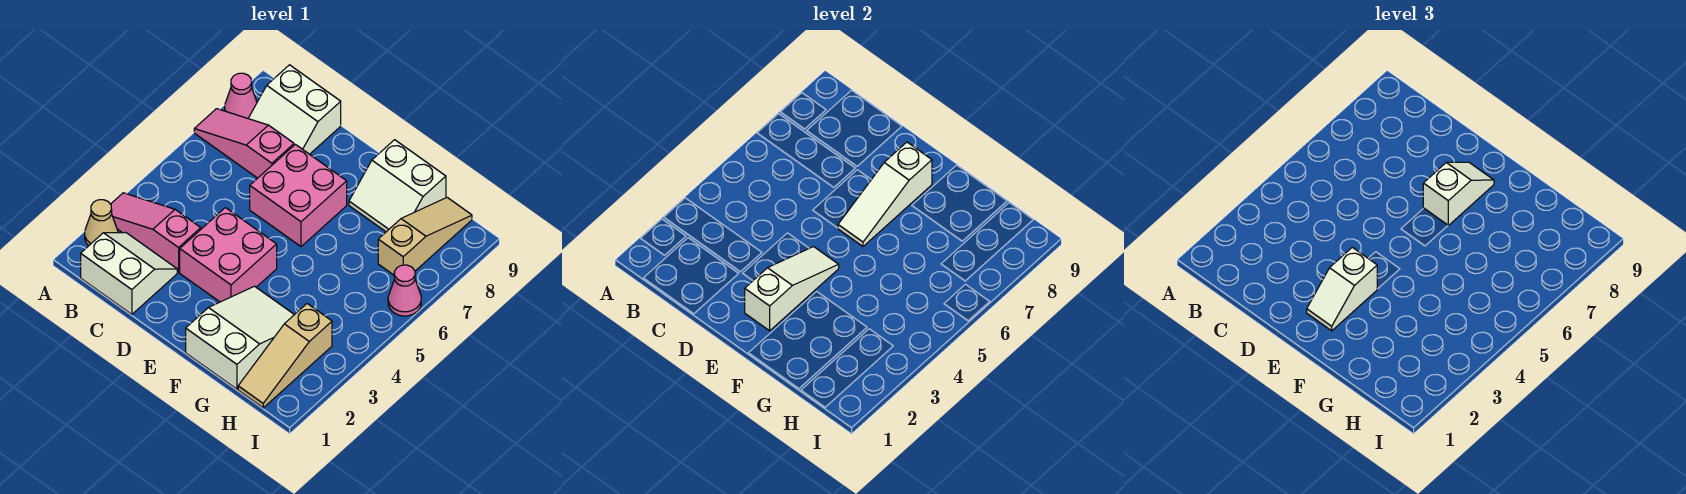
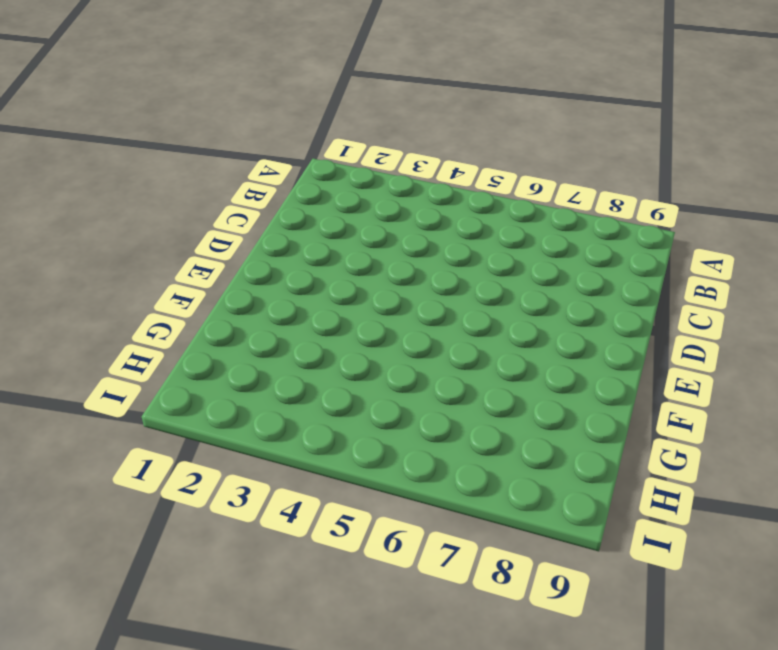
none -> tan cone A2 level 1
none -> pink slope A3:C3 level 1 top C
none -> pink slope A7:C7 level 1 top C

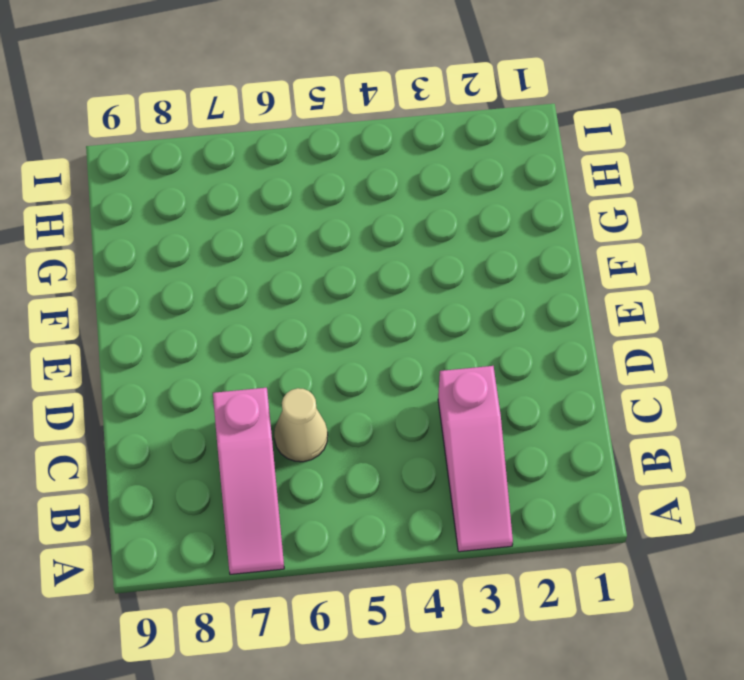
tan cone C6 level 1 -> tan cone A2 level 1
none -> pink cone A8 level 1
none -> white slope B1:C2 level 1 top 1
none -> white slope B8:C9 level 1 top 9

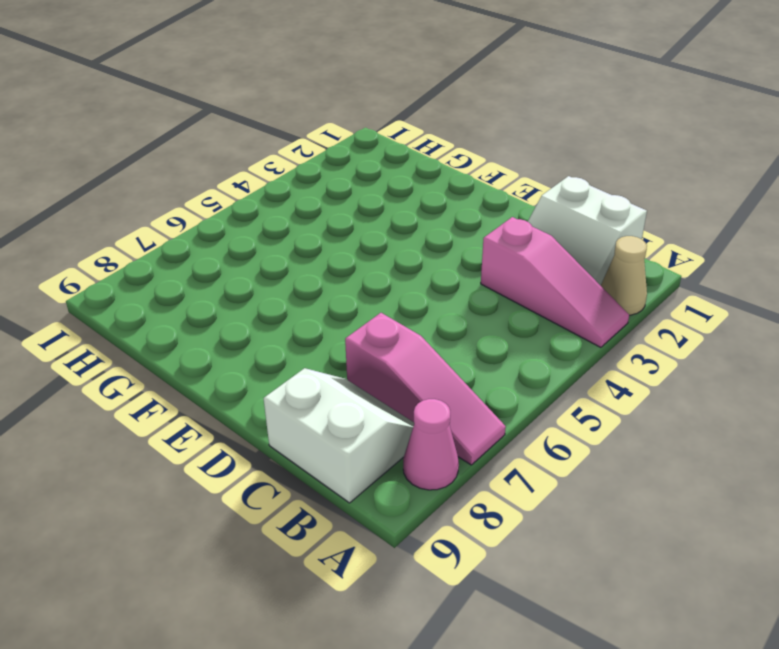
none -> pink brick D3:E4 level 1
none -> pink brick D6:E7 level 1
none -> white slope F1:G3 level 1 top 1

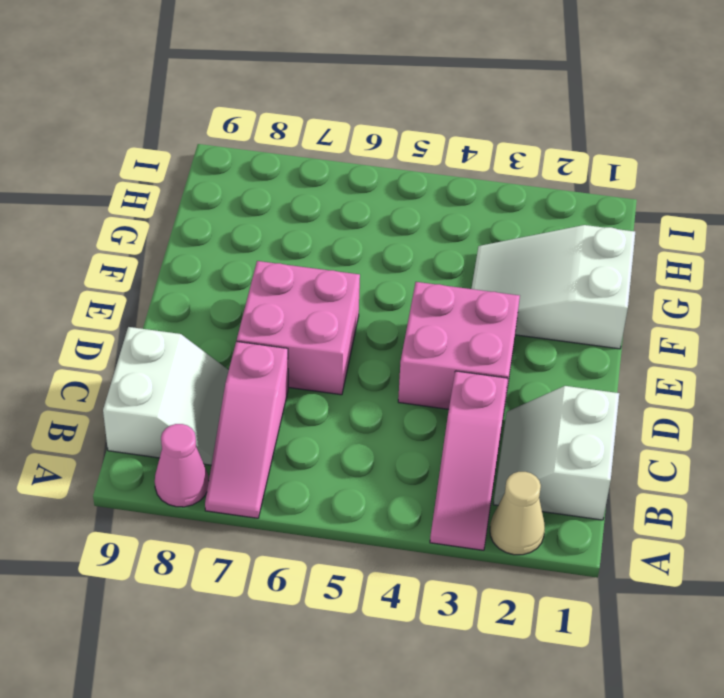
none -> white slope F8:G9 level 1 top 9
none -> tan slope H1:H3 level 1 top 3
none -> tan slope H7:H9 level 1 top 7

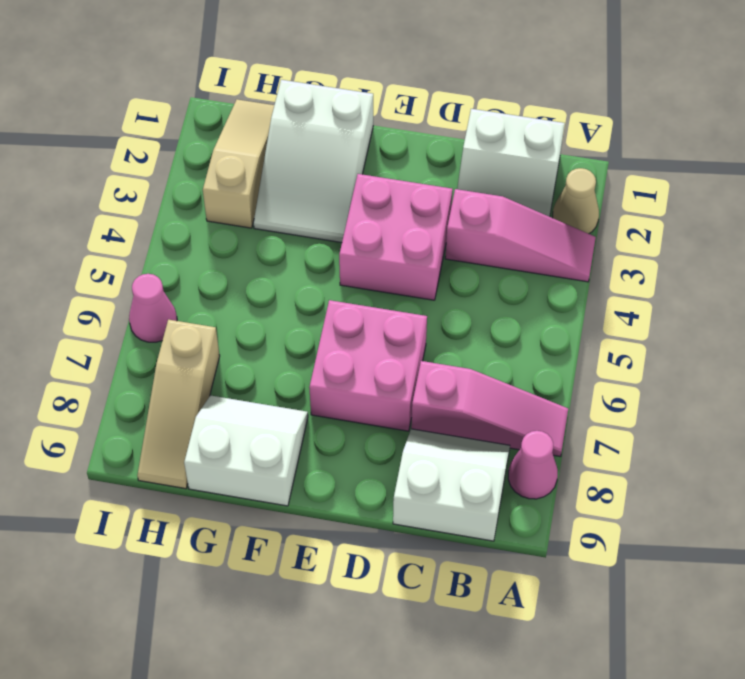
none -> white slope E2:E4 level 2 top 2
none -> white slope E6:E8 level 2 top 8
none -> white slope E2:E3 level 3 top 3

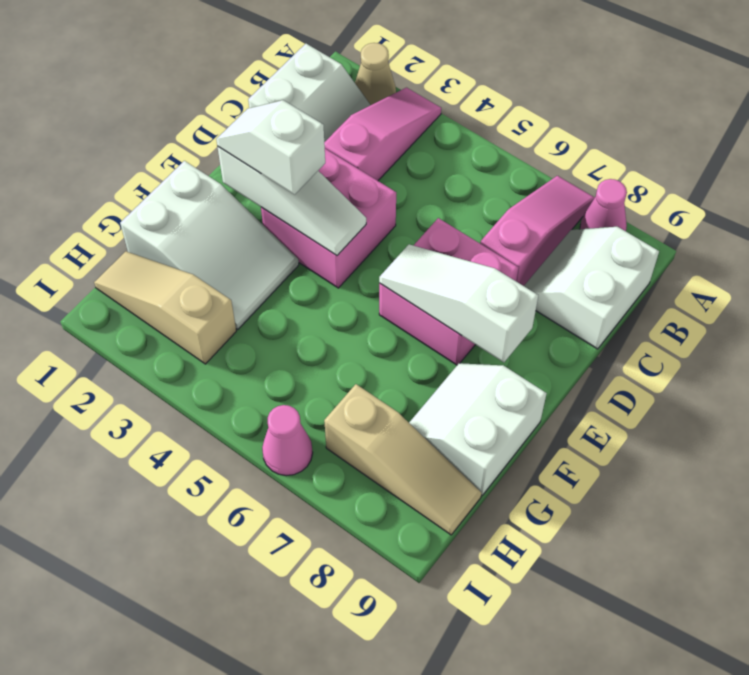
none -> white slope E7:E8 level 3 top 7

